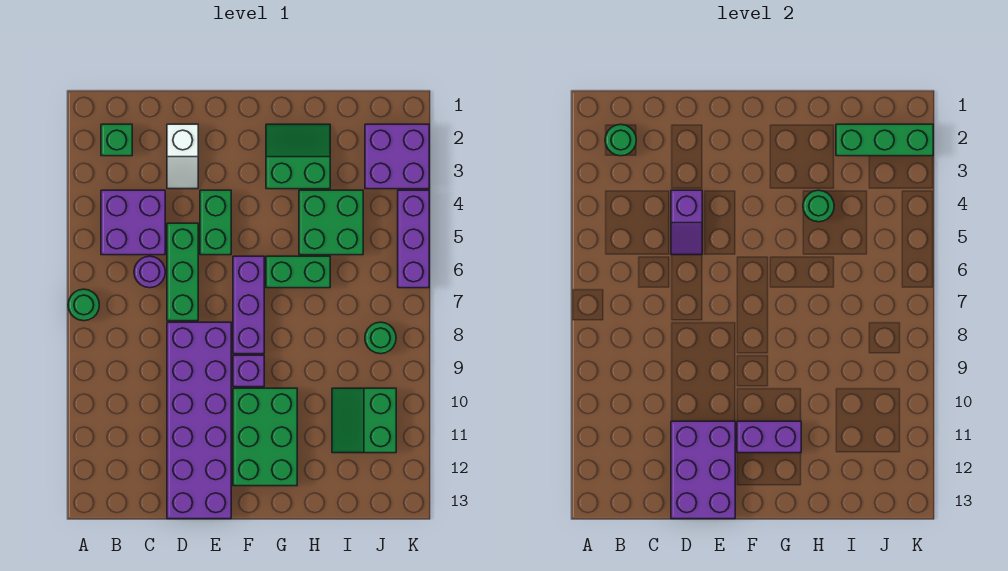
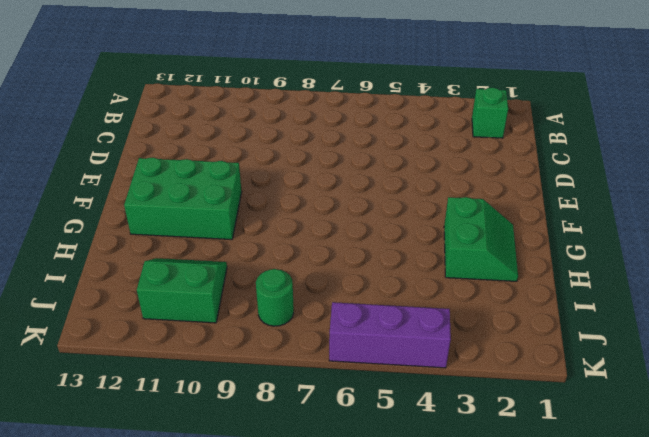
none -> green round brick A7 level 1
none -> purple brick B4:C5 level 1
none -> purple round brick C6 level 1

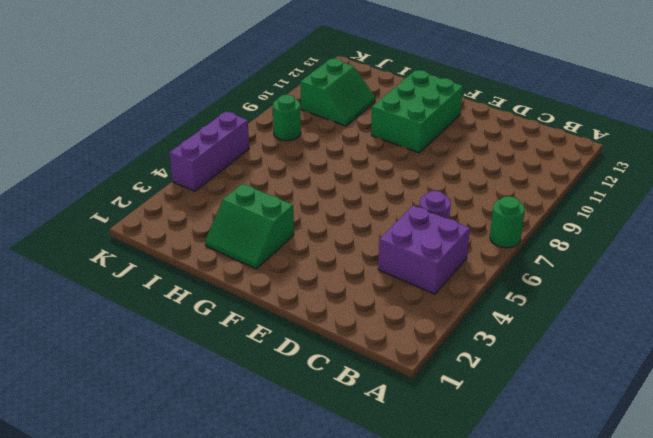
none -> green brick B2 level 1
none -> white slope D2:D3 level 1 top 2
none -> green brick D5:D7 level 1

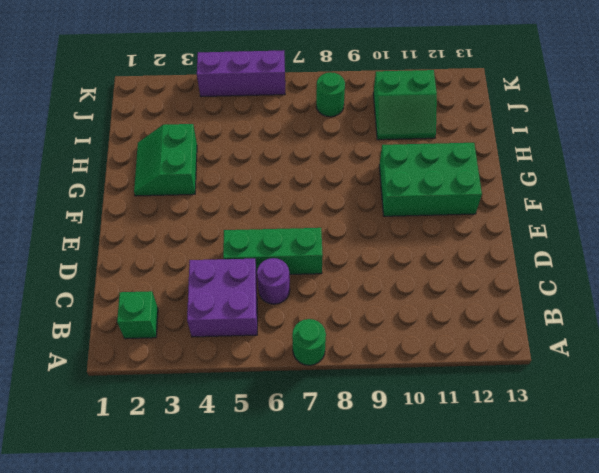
none -> white slope D2:D3 level 1 top 2
none -> purple brick D8:E13 level 1
none -> green brick E4:E5 level 1

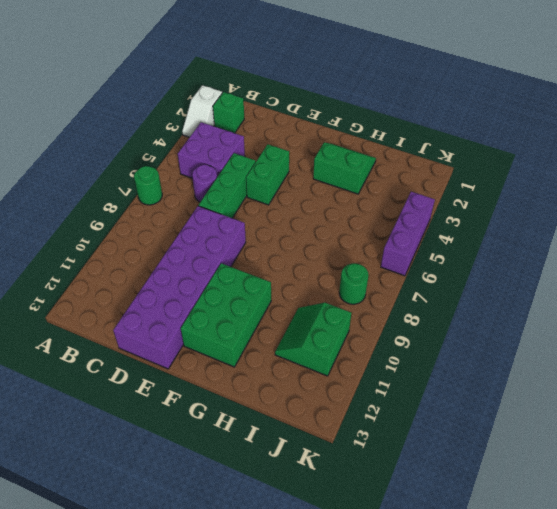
white slope A2:A3 level 1 top 2 -> white slope D2:D3 level 1 top 2
none -> purple brick F6:F8 level 1
none -> purple brick F9 level 1
none -> green brick G6:H6 level 1

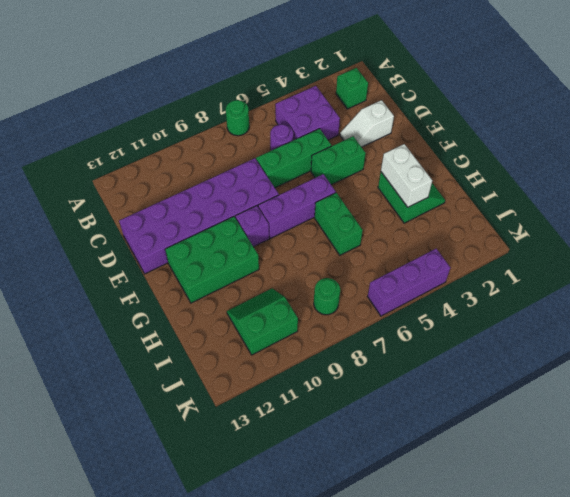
white brick G3:H3 level 2 -> none
none -> green brick H4:I5 level 1
none -> purple brick J2:K3 level 1
none -> green round brick B2 level 2

